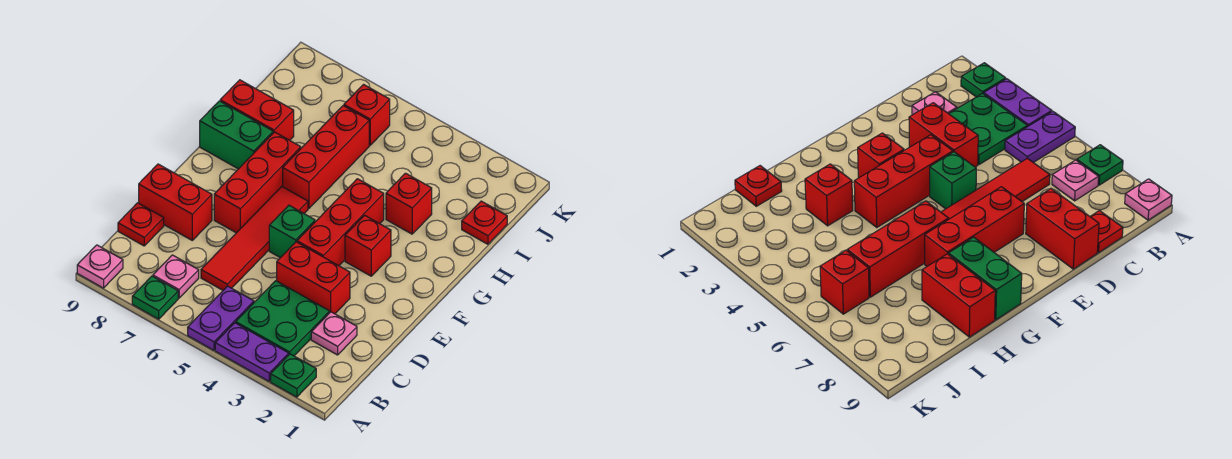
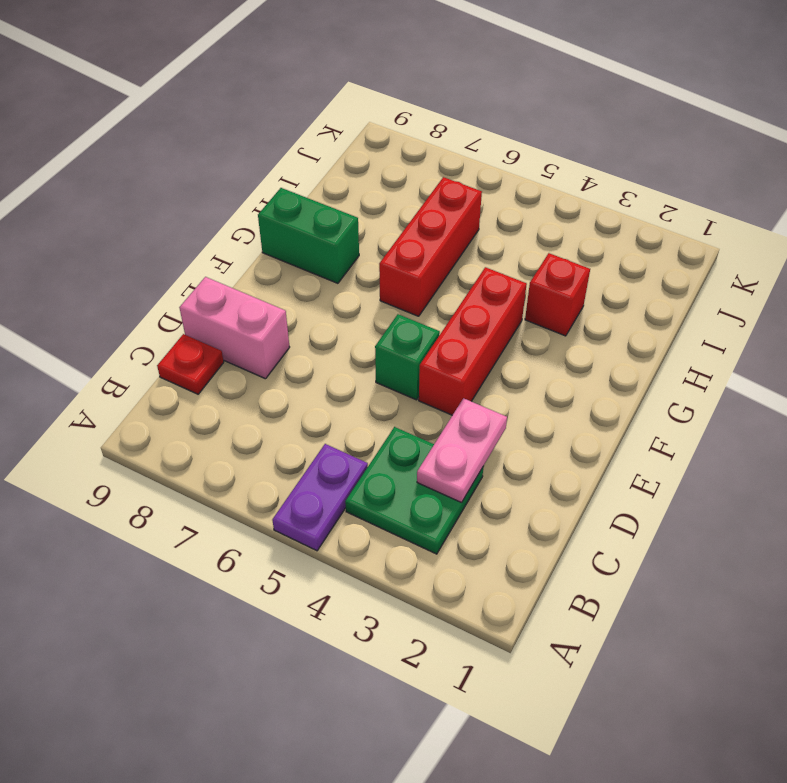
pink plate C3:D3 level 2 -> none
pink brick D8:D9 level 1 -> red brick D8:D9 level 1
none -> green plate A2 level 1
none -> purple plate A3:A4 level 1
none -> green plate A7 level 1

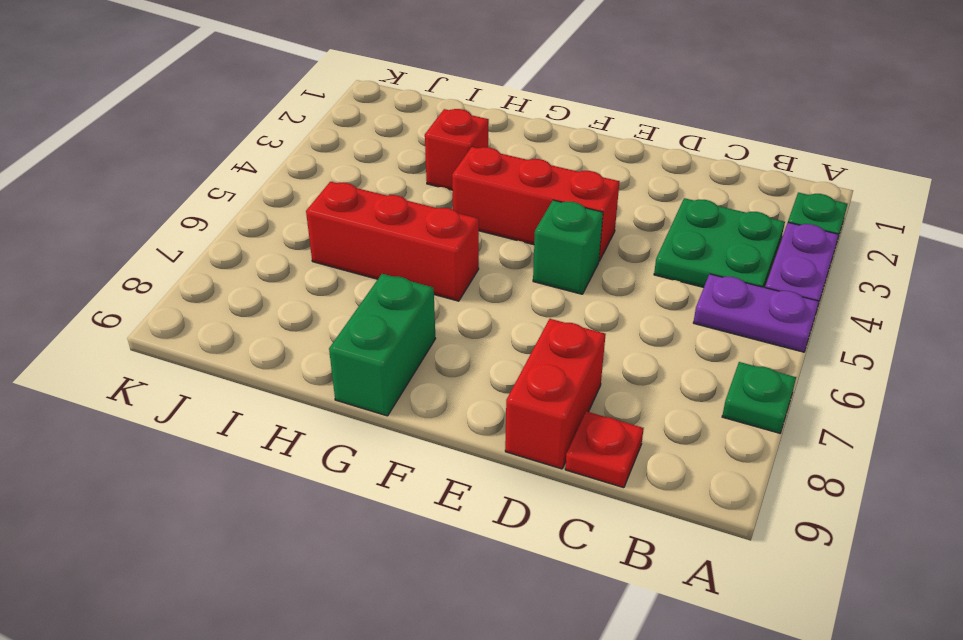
none -> pink plate A9 level 1
none -> pink plate B7 level 1
none -> pink plate C2 level 1

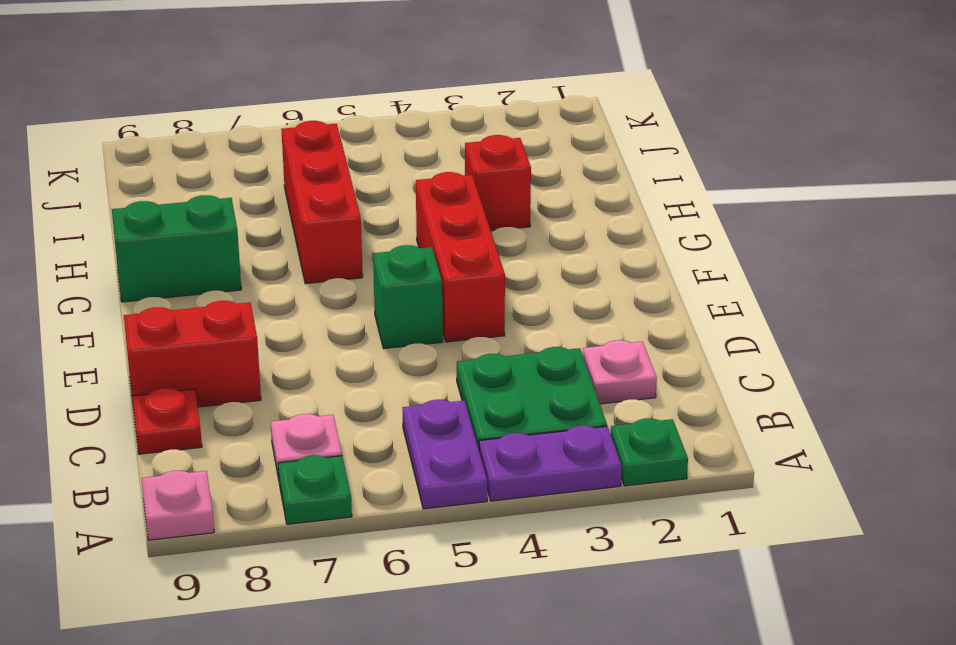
none -> red tile C6:F6 level 1
none -> red brick D3:D4 level 1
none -> red brick E7:G7 level 1

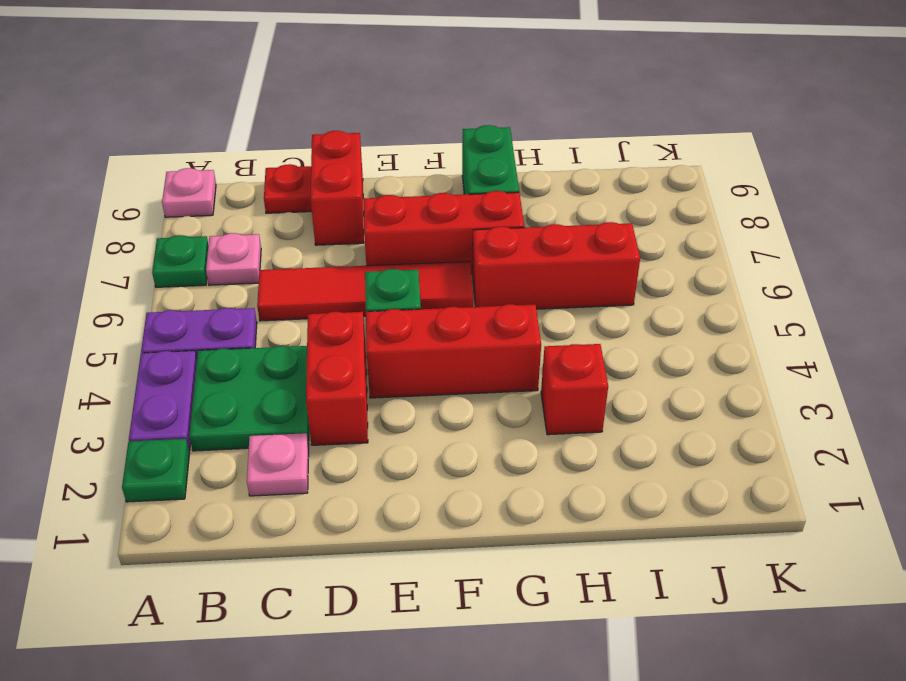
none -> red brick F3 level 1
none -> red brick H8:H9 level 1
none -> red plate I1 level 1

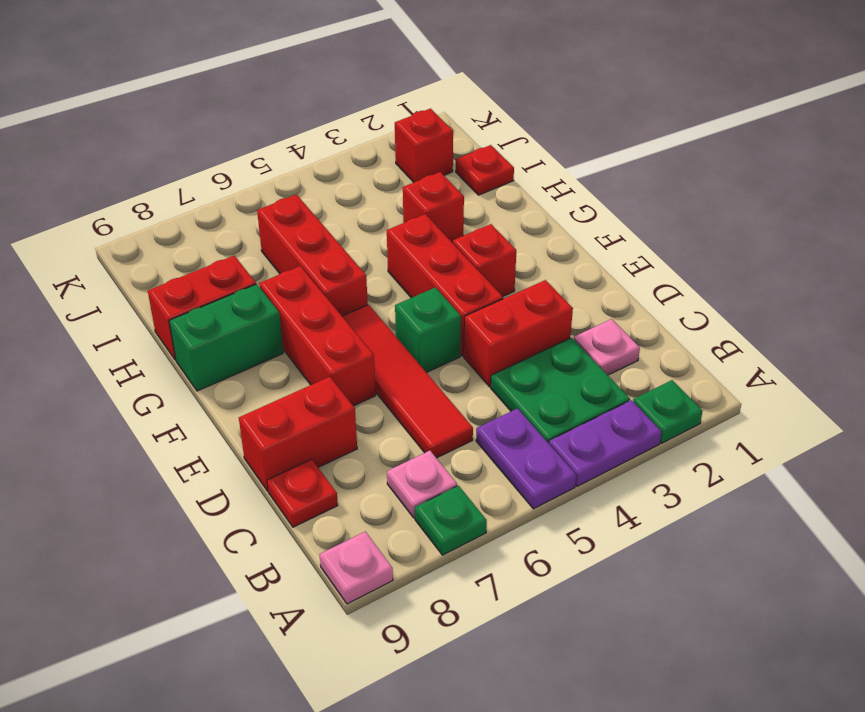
red brick J2 level 1 -> red brick J6 level 1

